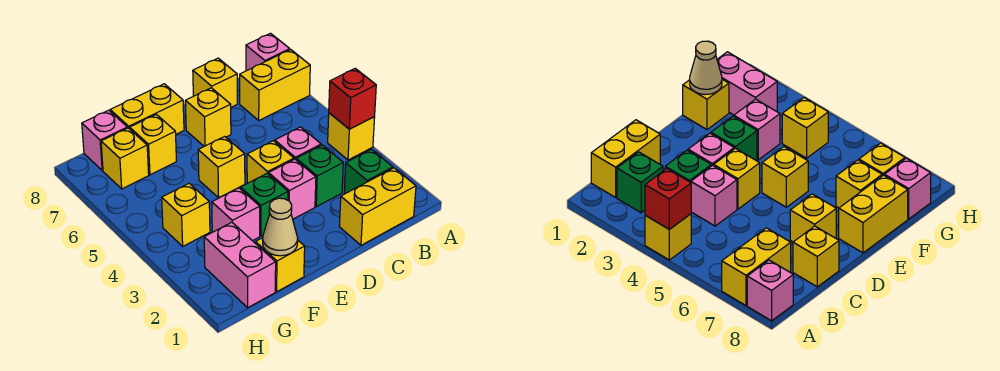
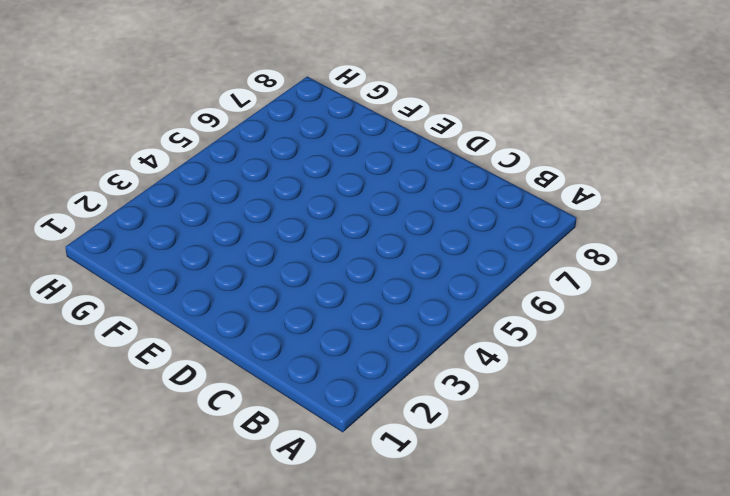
none -> yellow brick A4 level 1
none -> yellow brick A7:B7 level 1
none -> pink brick A8 level 1

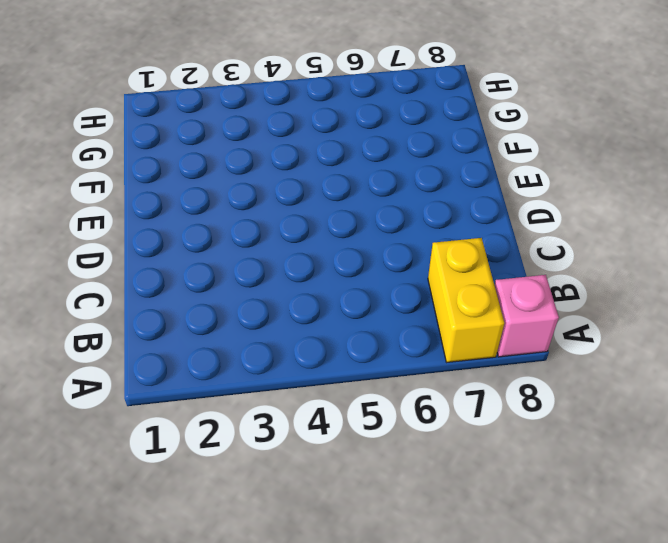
none -> yellow brick A4 level 1
none -> yellow brick B1:C1 level 1
none -> green brick B2 level 1

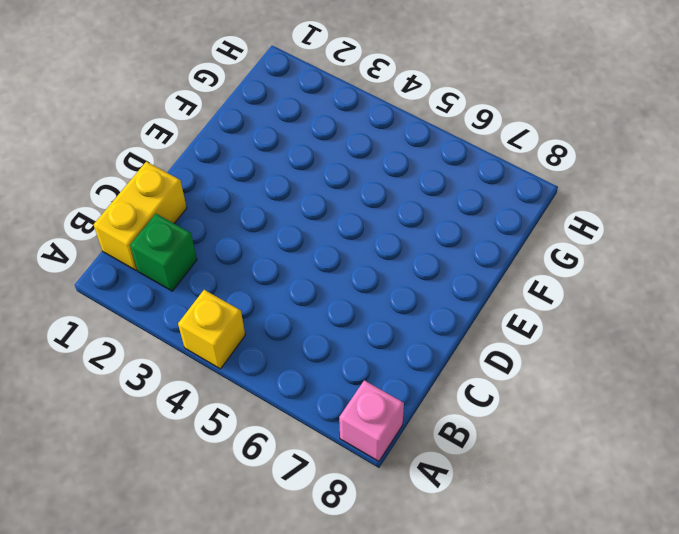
none -> yellow brick A7:B7 level 1
none -> green brick C3 level 1
none -> pink brick C4 level 1

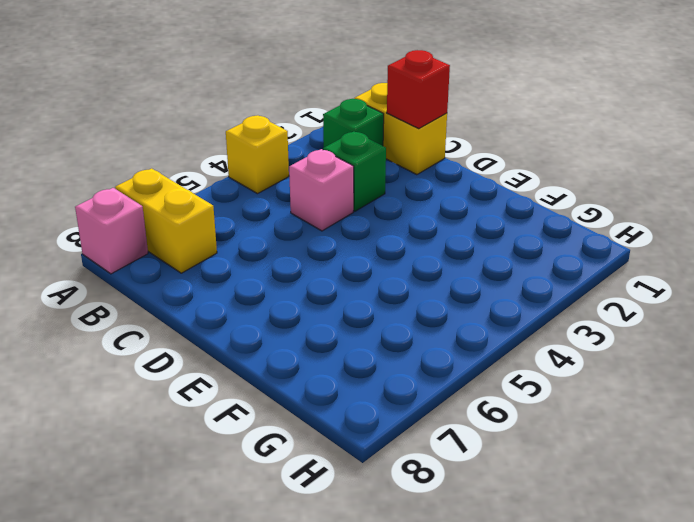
red brick C1 level 2 -> red brick A4 level 2
none -> yellow brick C8 level 1
none -> pink brick D3 level 1
none -> yellow brick D4 level 1

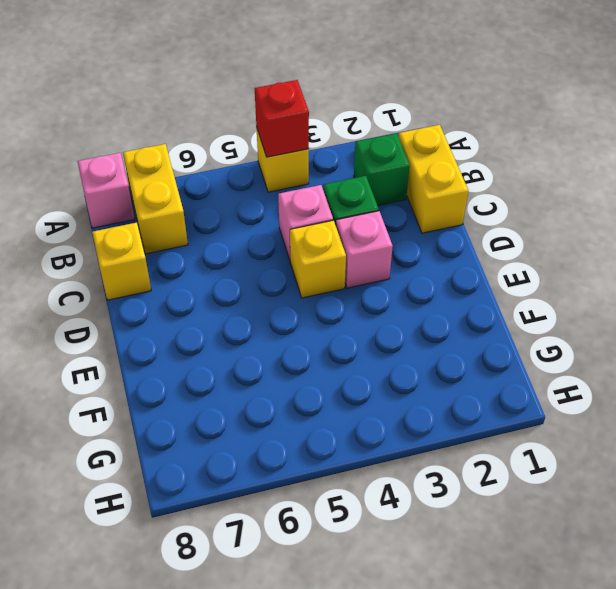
none -> yellow brick D7 level 1
none -> green brick E3 level 1
none -> yellow brick E5 level 1

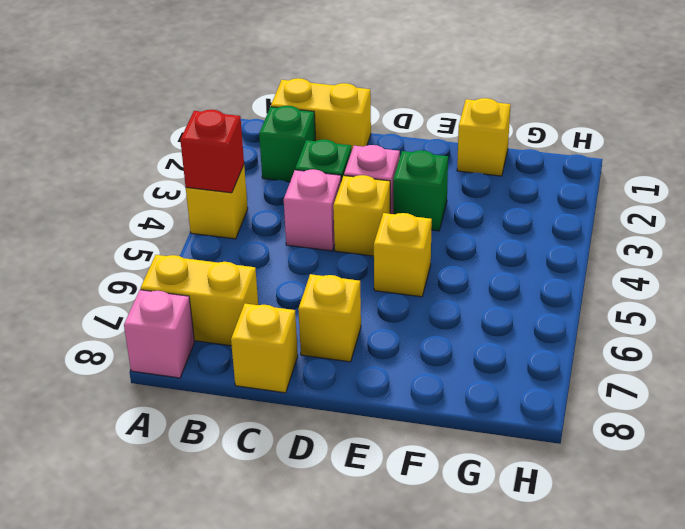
none -> yellow brick E8:F8 level 1
none -> pink brick F3 level 1
none -> yellow brick F7 level 1

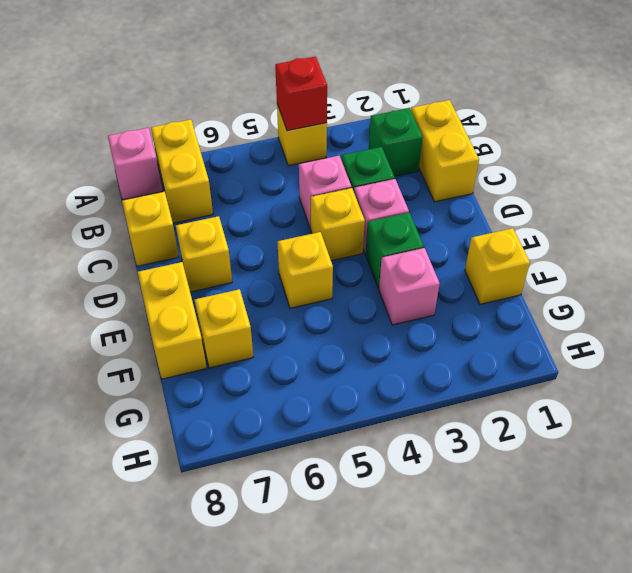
none -> pink brick G1:G2 level 1
none -> yellow brick G4 level 1
none -> yellow brick G7 level 1

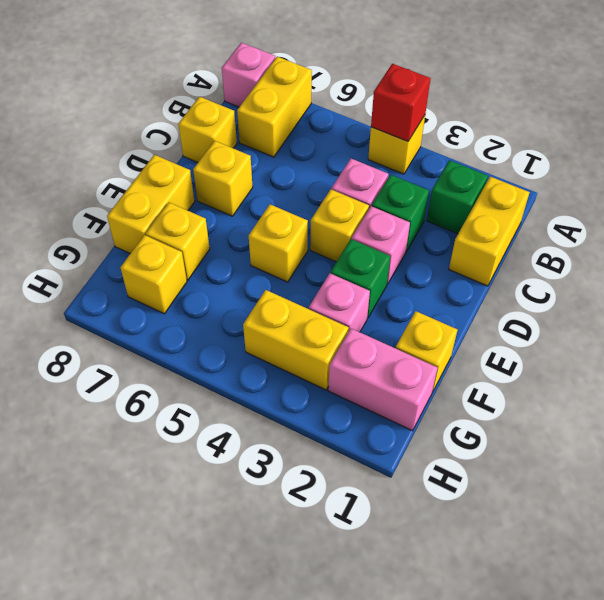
yellow brick G3:G4 level 1 -> yellow brick G4 level 1
none -> pink brick G8 level 1
none -> tan cone F1 level 2

